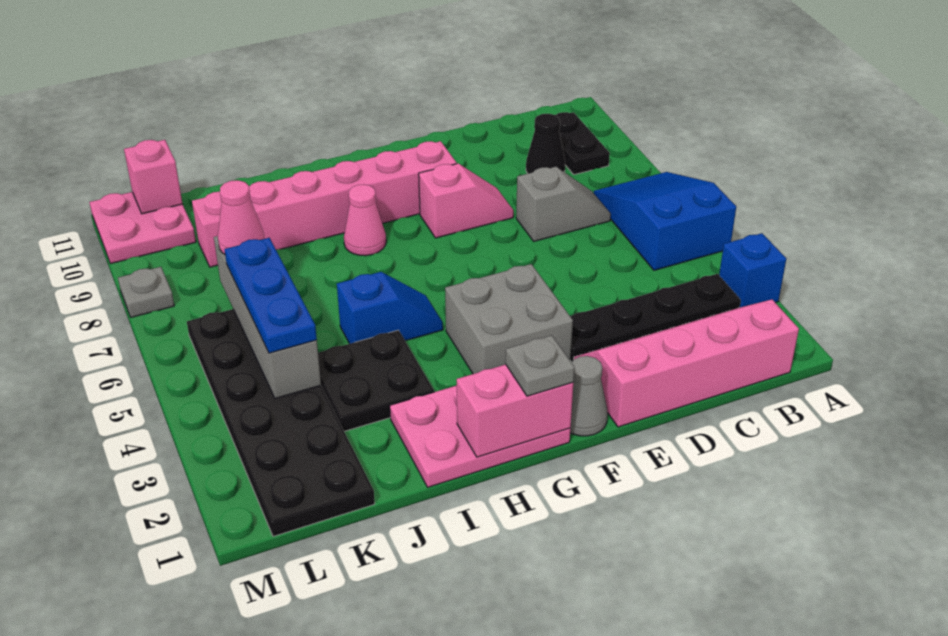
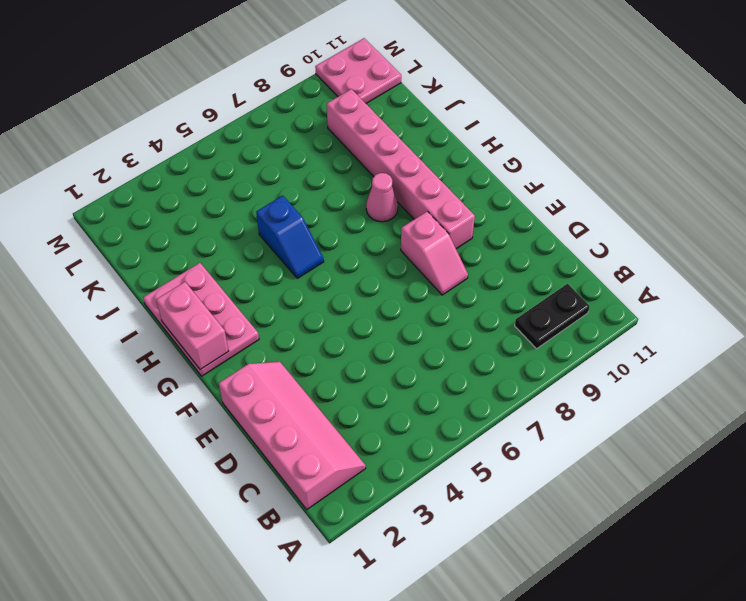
none -> blue brick A3 level 1
none -> blue slope A5:B7 level 1 top 5
none -> black plate B3:E3 level 1

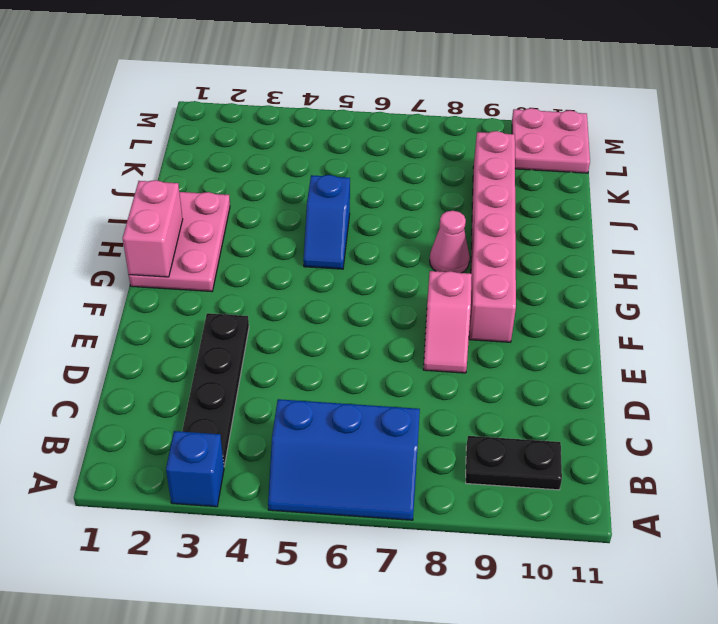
blue slope A5:B7 level 1 top B -> blue slope A5:B7 level 1 top 5
none -> pink slope B1:E2 level 1 top 1
none -> grey slope C7:D7 level 1 top D
none -> black cone C9 level 1

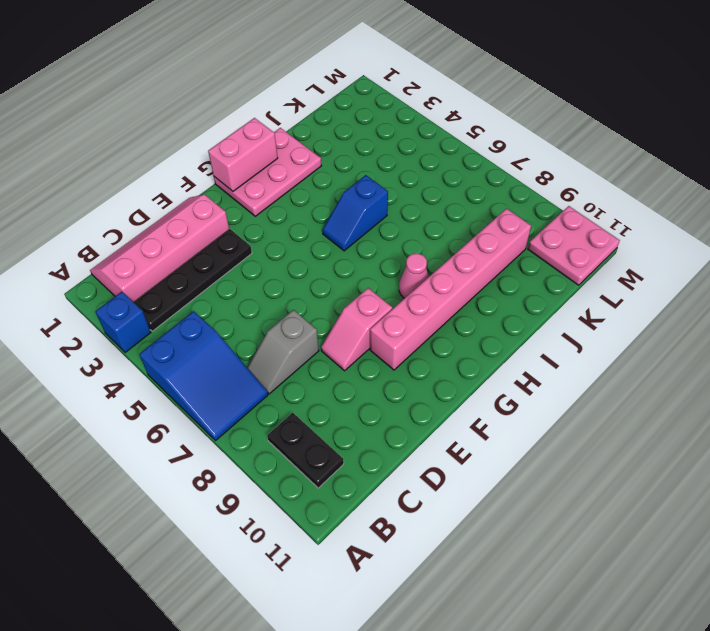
pink slope B1:E2 level 1 top 2 -> pink slope B1:E2 level 1 top 1
none -> black cone C9 level 1
none -> grey cone F1 level 1
none -> grey brick F3:G4 level 1

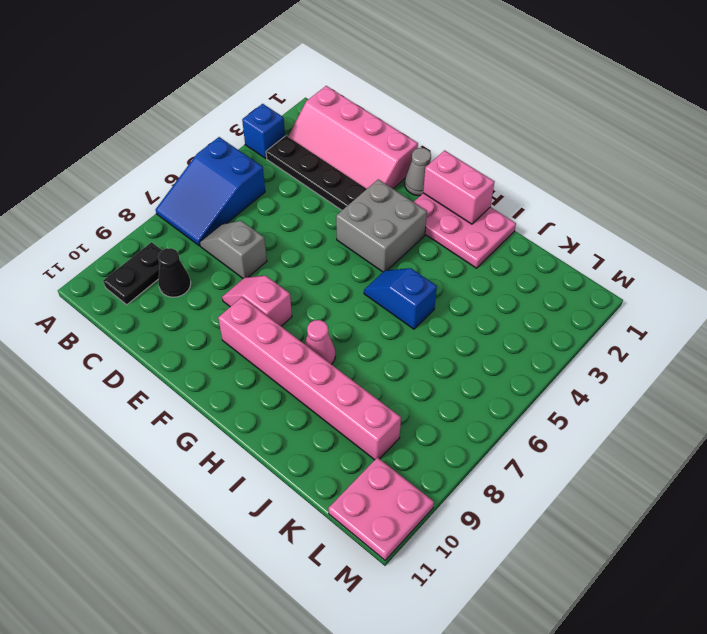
none -> black plate I3:J4 level 1
none -> black plate K1:L6 level 1
none -> grey plate M8 level 1

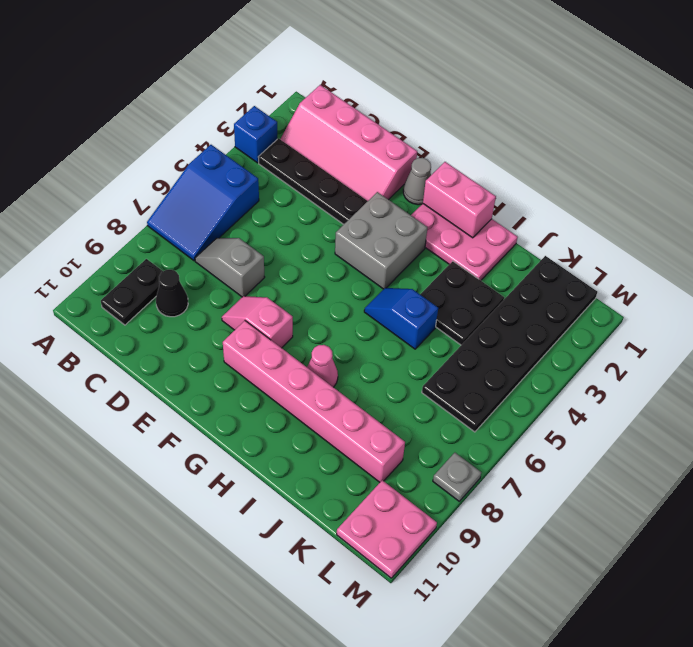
none -> grey brick K4:K7 level 2
none -> pink brick L11 level 2
none -> grey plate G1 level 3

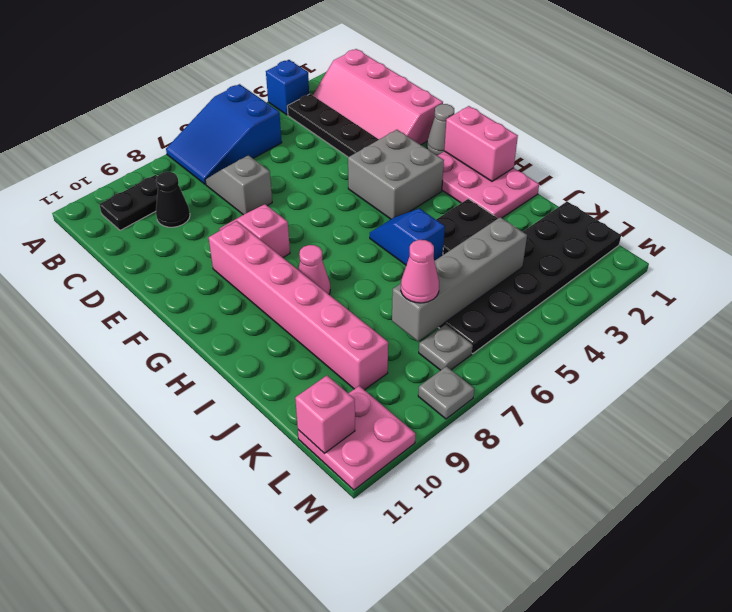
grey plate L7 level 1 -> grey plate G1 level 3
none -> blue plate K4:K6 level 3

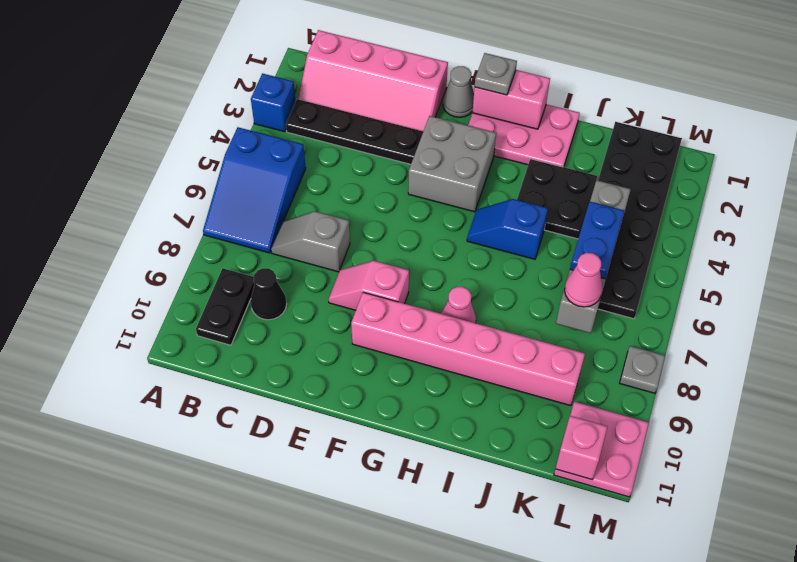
blue plate K5:K6 level 3 -> blue plate K4:K6 level 3

